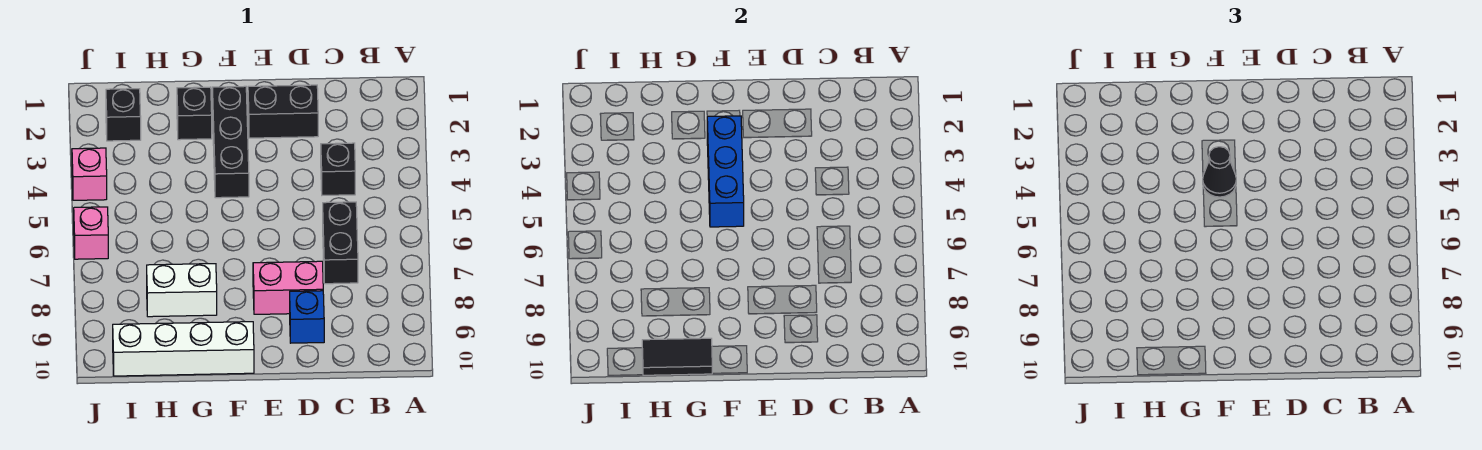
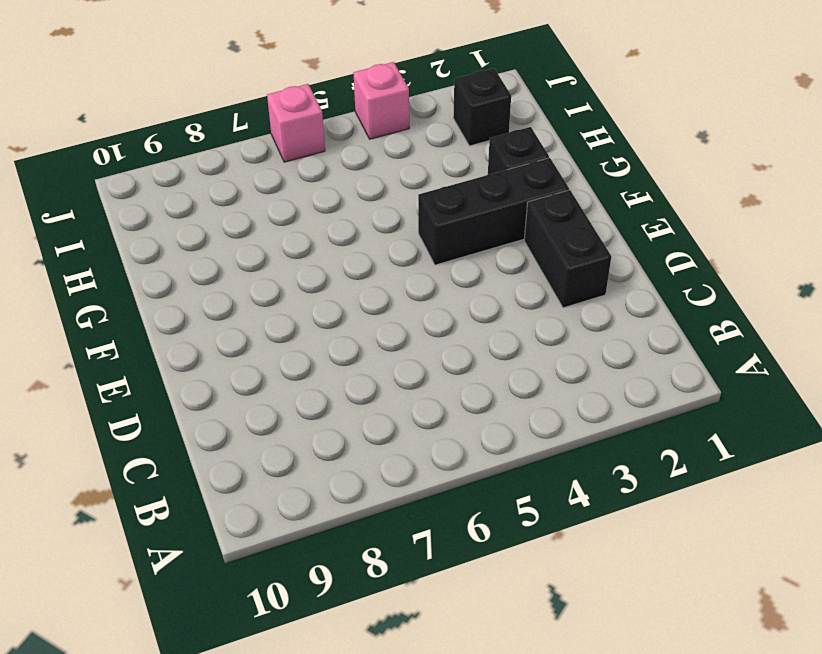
none -> black brick C4 level 1
none -> black brick C6:C7 level 1
none -> pink brick D8:E8 level 1

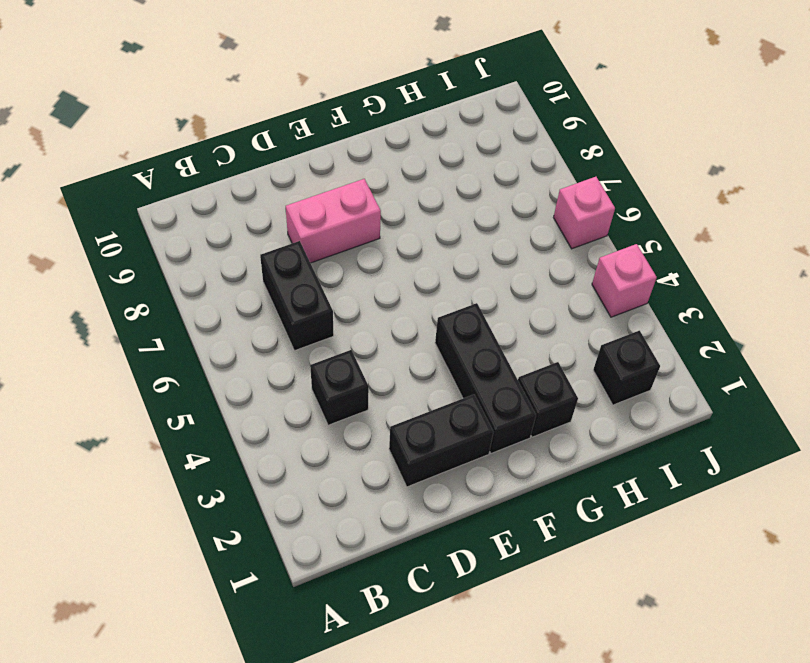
none -> blue brick D9 level 1
none -> white brick F10:I10 level 1
none -> white brick G8:H8 level 1

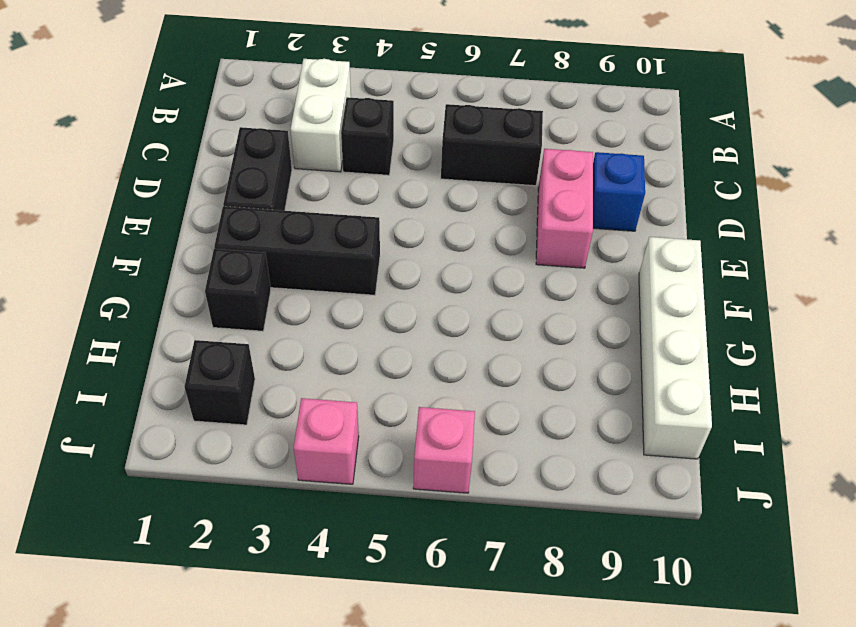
white brick B3:C3 level 1 -> white brick G8:H8 level 1
none -> blue brick F3:F5 level 2
none -> black tile G10:H10 level 2
none -> black cone F4 level 3

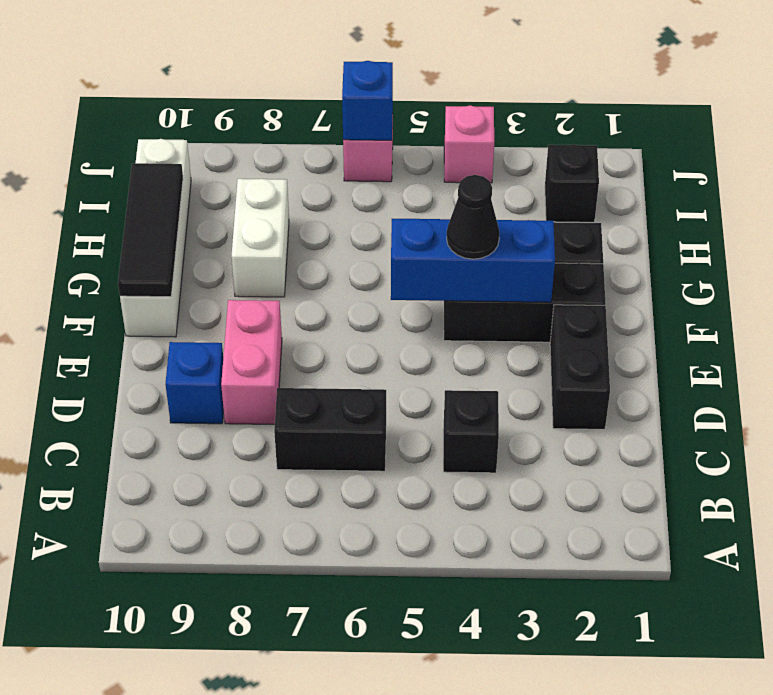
black tile F10:H10 level 2 -> black tile G10:H10 level 2
blue brick J6 level 2 -> none

